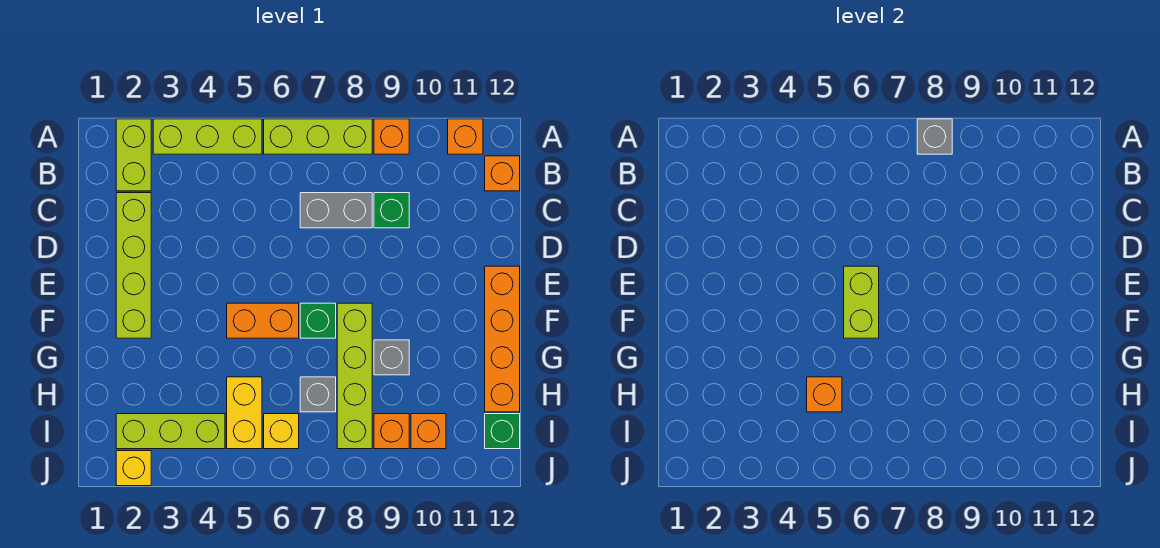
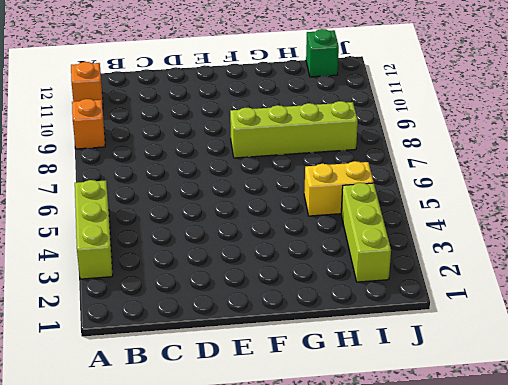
none -> lime brick A2:B2 level 1
none -> lime brick A6:A8 level 1
none -> orange brick B12 level 1

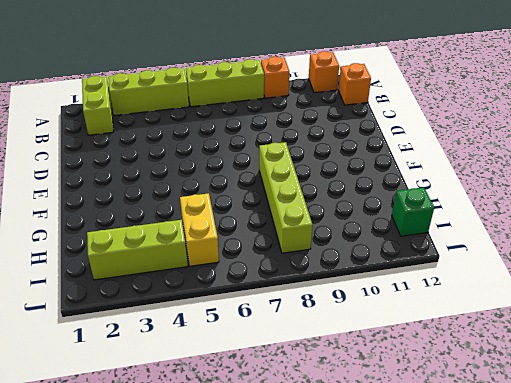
none -> lime brick C2:F2 level 1
none -> grey brick C7:C8 level 1
none -> green brick C9 level 1

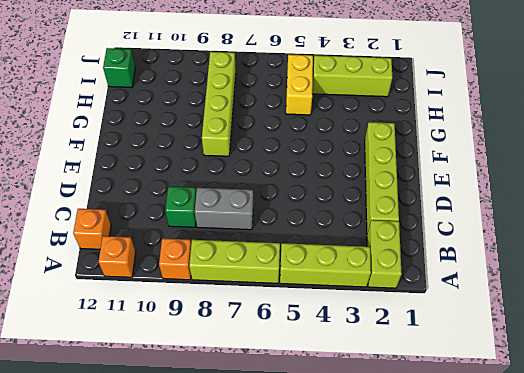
none -> orange brick E12:H12 level 1
none -> orange brick F5:F6 level 1
none -> green brick F7 level 1

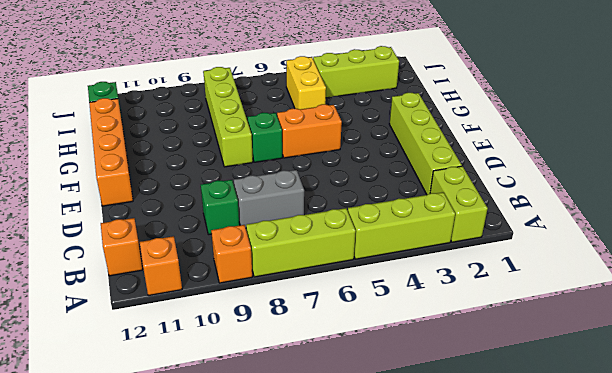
none -> grey brick G9 level 1
none -> grey brick H7 level 1
none -> yellow brick I6 level 1

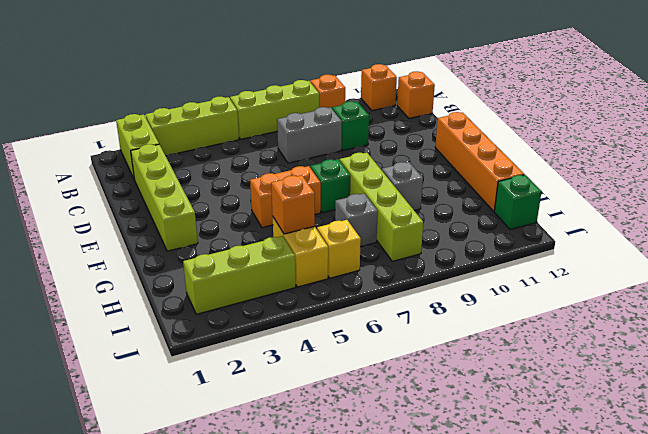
none -> orange brick I9 level 1
none -> orange brick I10 level 1
none -> yellow brick J2 level 1

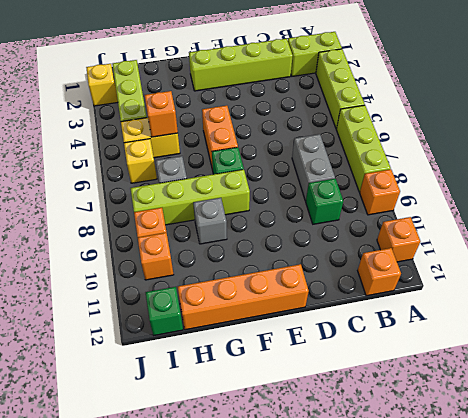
none -> grey brick A8 level 2
none -> lime brick E6:F6 level 2

